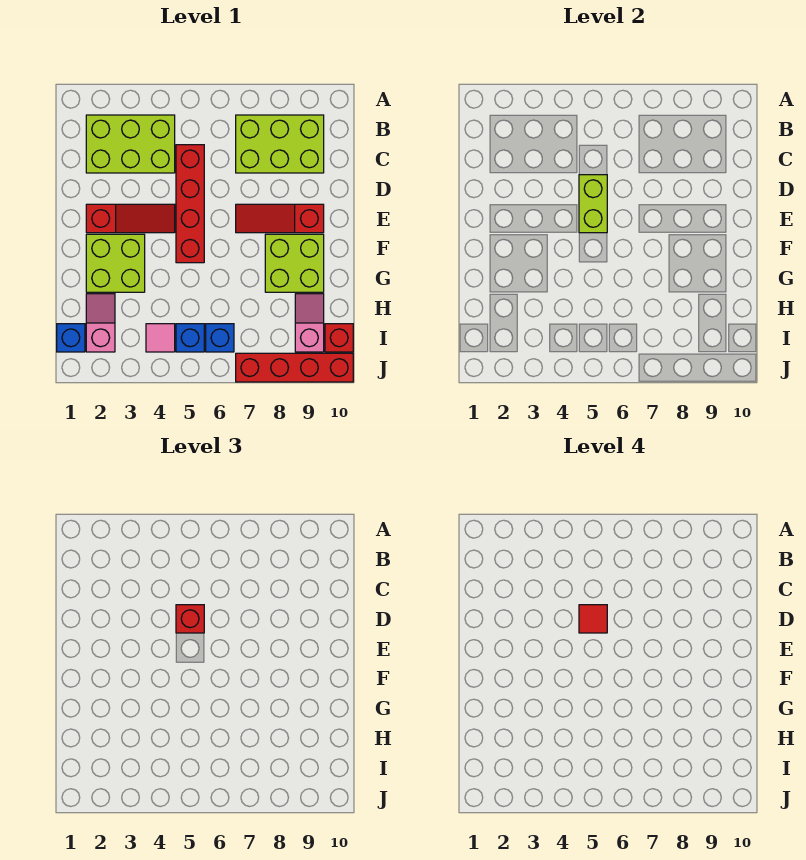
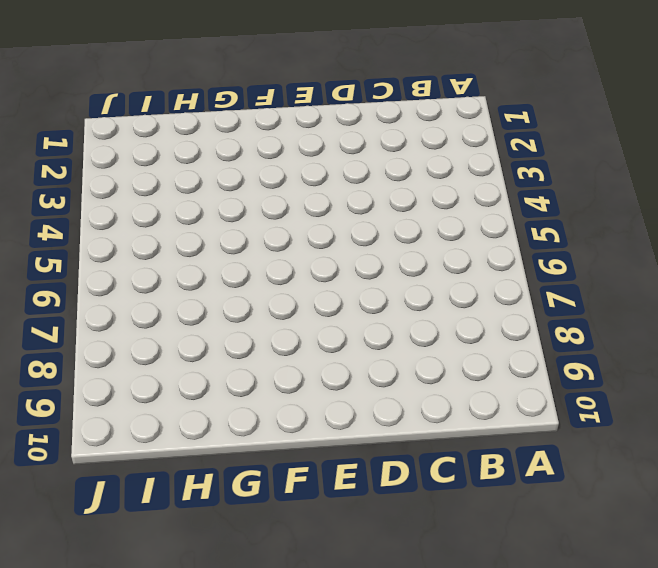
none -> lime brick B2:C4 level 1
none -> lime brick B7:C9 level 1
none -> red brick C5:F5 level 1

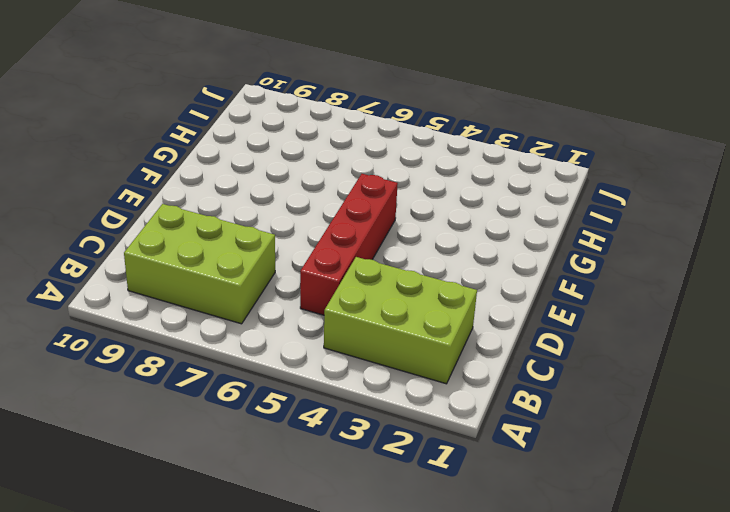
none -> red slope E2:E4 level 1 top 2
none -> red slope E7:E9 level 1 top 9
none -> lime brick F2:G3 level 1

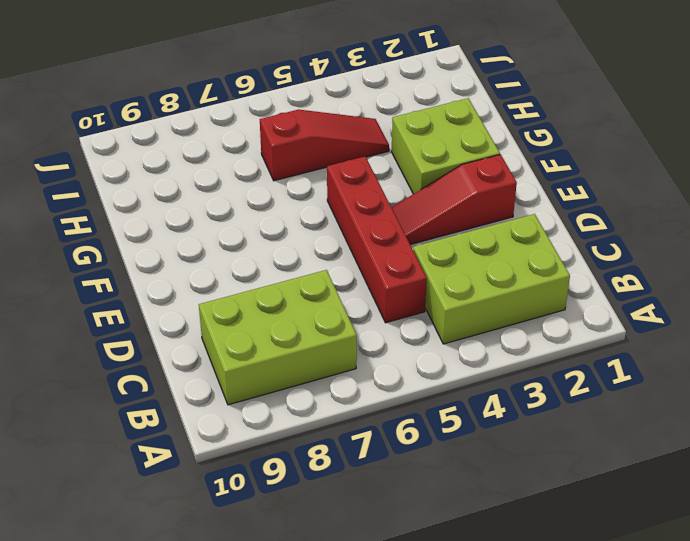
red slope H4:H6 level 1 top 6 -> red slope E7:E9 level 1 top 9
none -> lime brick F8:G9 level 1
none -> pink slope H2:I2 level 1 top I
none -> pink slope H9:I9 level 1 top I

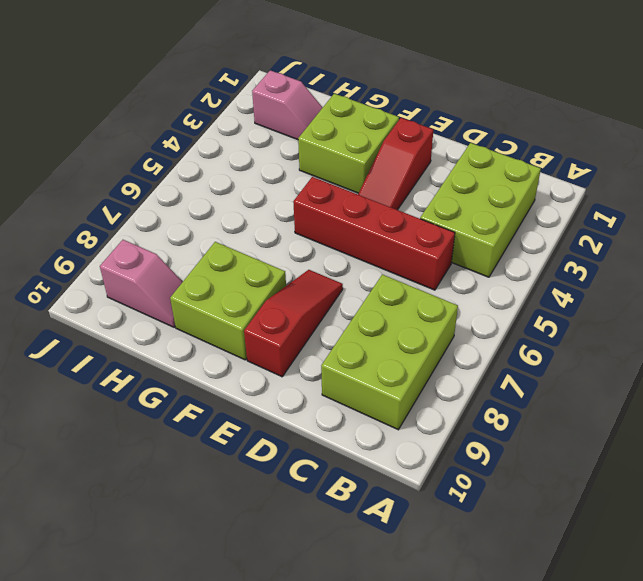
none -> blue brick I1 level 1
none -> pink tile I4 level 1
none -> blue brick I5 level 1

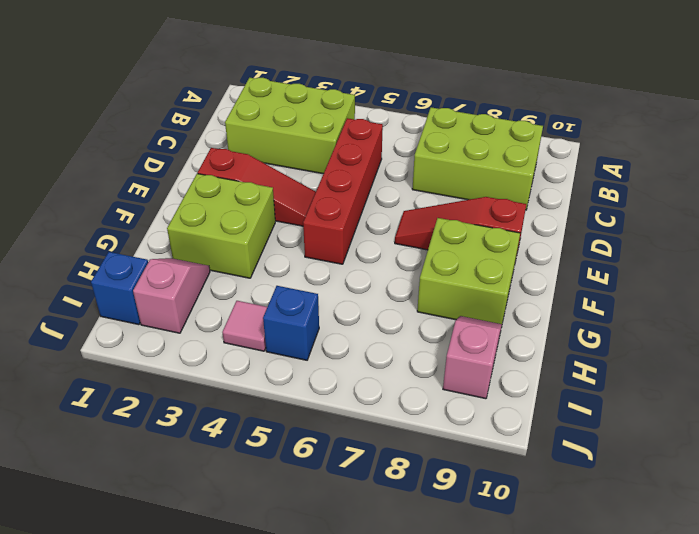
none -> blue brick I6 level 1
none -> red brick I10 level 1
none -> red brick J7:J10 level 1

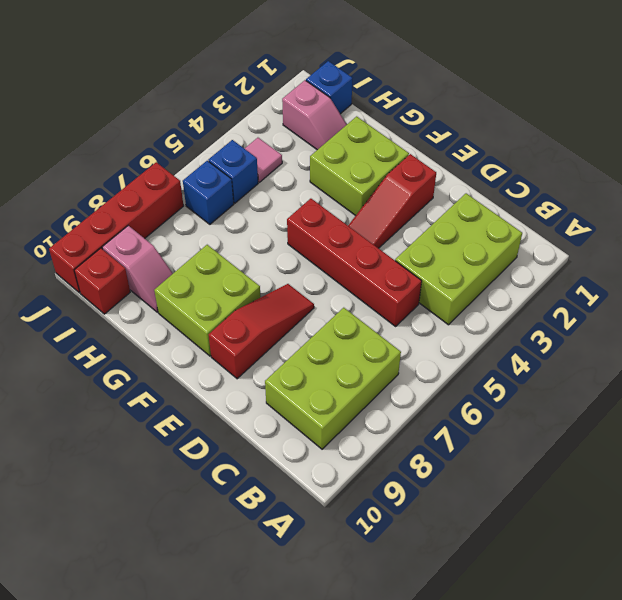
none -> lime brick D5:E5 level 2
none -> red brick D5 level 3
none -> red tile D5 level 4

